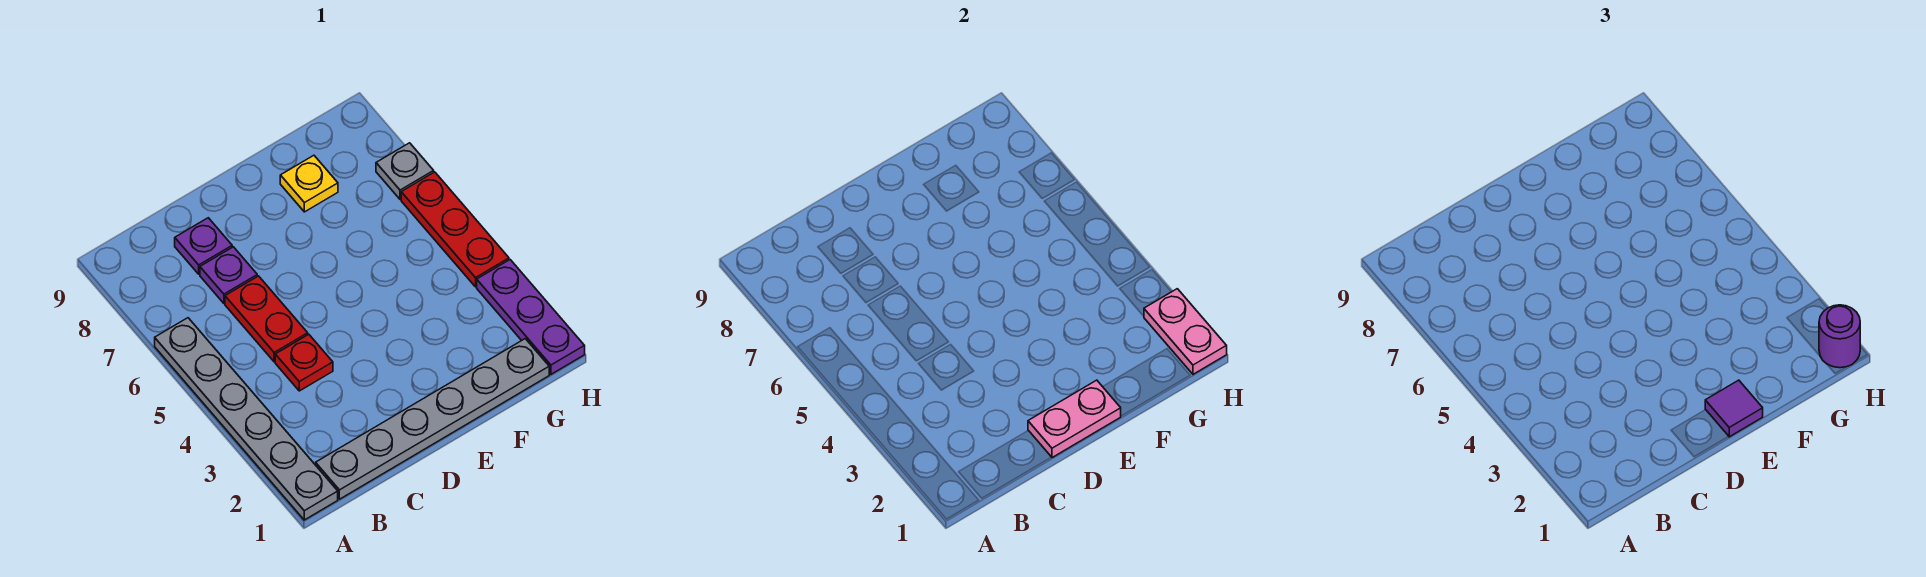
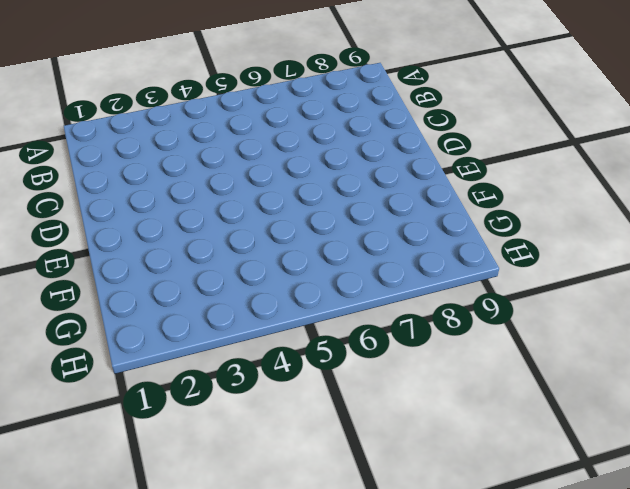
none -> grey plate A1:A6 level 1
none -> grey plate B1:G1 level 1
none -> red plate C4 level 1

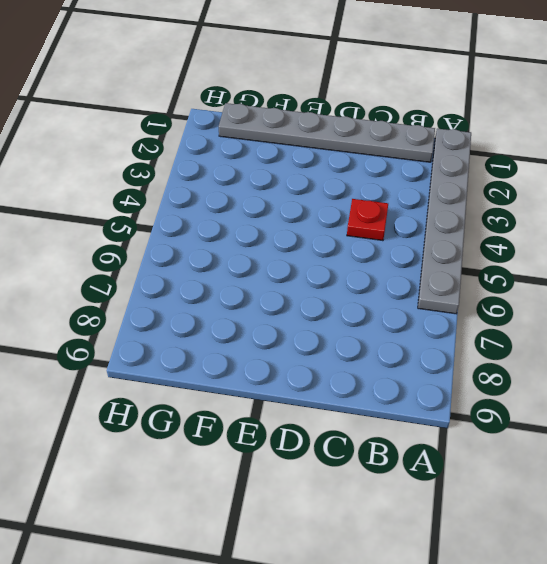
none -> red plate C5:C6 level 1
none -> purple plate C7 level 1
none -> purple plate C8 level 1

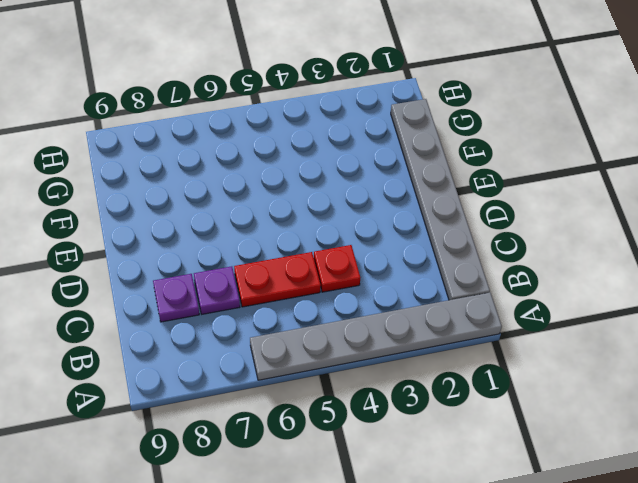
none -> yellow plate F8 level 1
none -> purple plate H1:H3 level 1
none -> red plate H4:H6 level 1

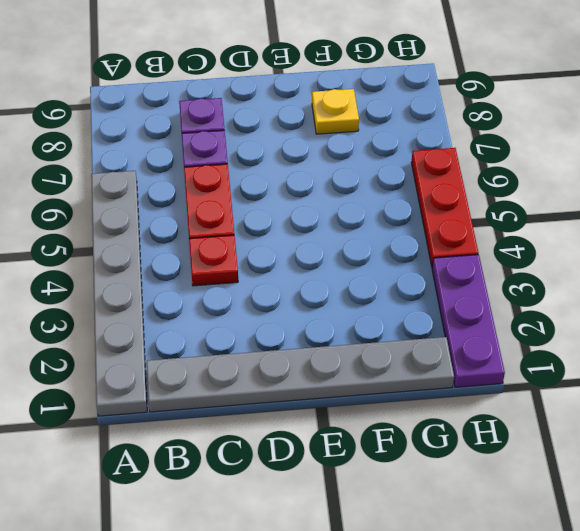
none -> grey plate H7 level 1
none -> pink plate D1:E1 level 2
none -> pink plate H1:H2 level 2

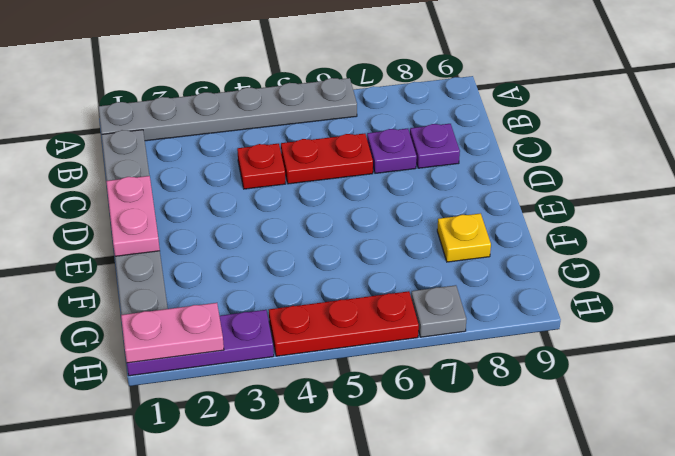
none -> purple tile E1 level 3
none -> purple round brick H1 level 3

